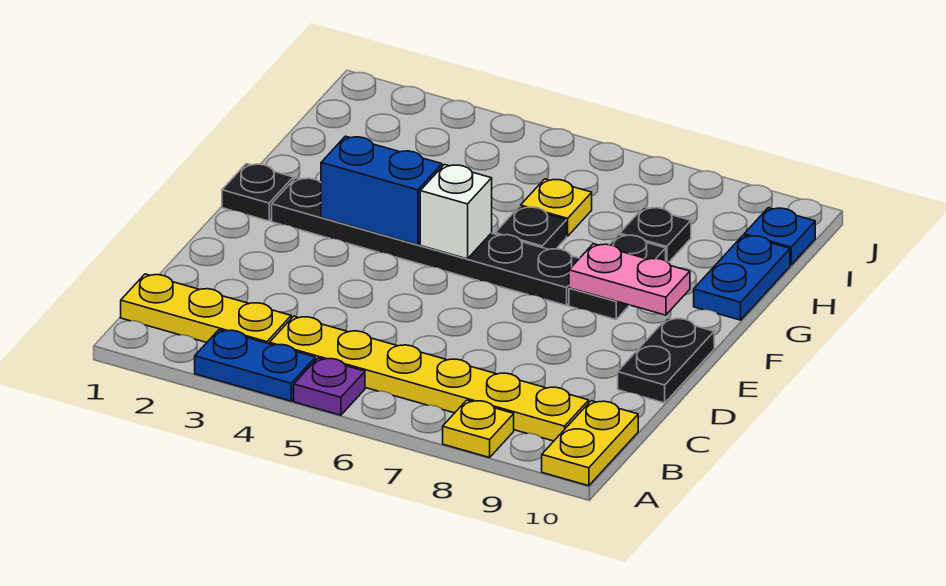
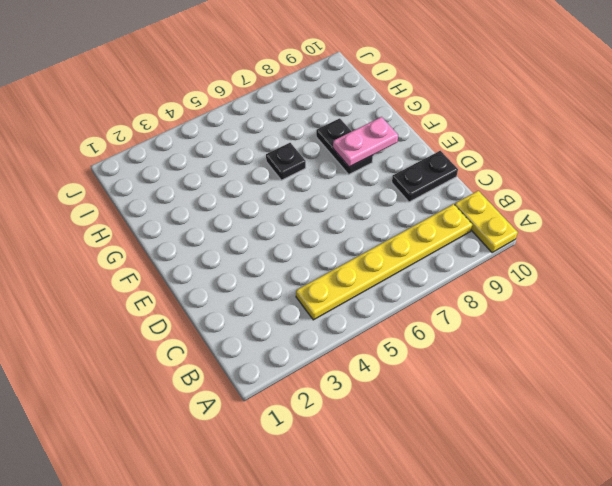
black plate D9:D10 level 1 -> black plate D10:E10 level 1
none -> blue plate A3:A4 level 1
none -> purple plate A5 level 1
none -> yellow plate A8 level 1

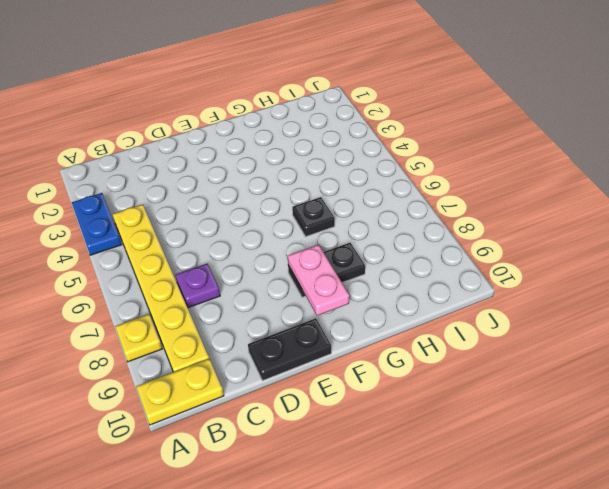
purple plate C7 level 1 -> purple plate A5 level 1
none -> yellow plate B1:B3 level 1
none -> black plate F1 level 1
none -> black plate F2:F7 level 1

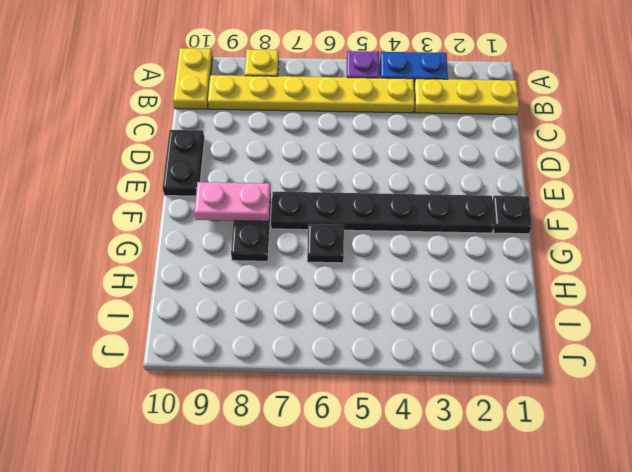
none -> blue plate G10:H10 level 1
none -> yellow plate H6 level 1
none -> black plate H8 level 1

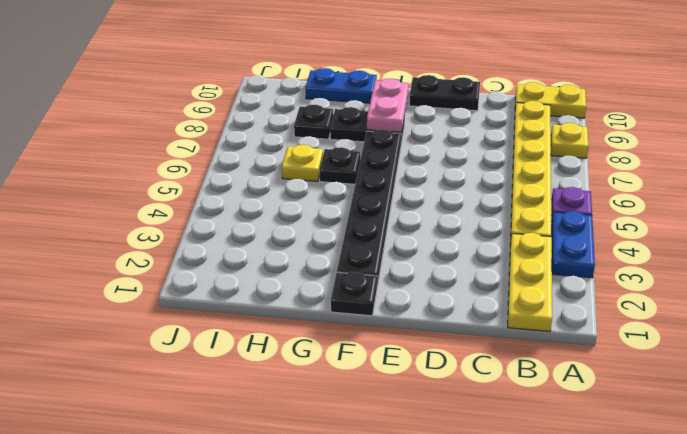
none -> blue plate I10 level 1
none -> blue brick F3:F4 level 2
none -> white brick F5 level 2

